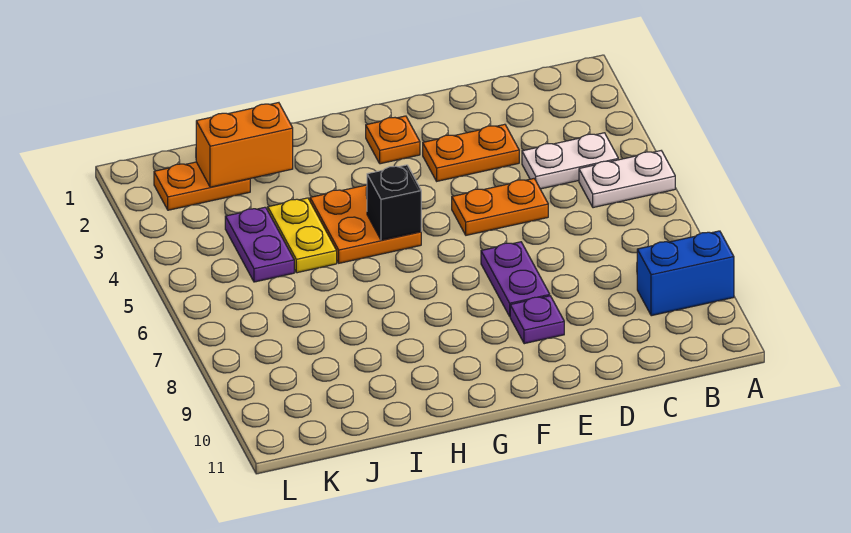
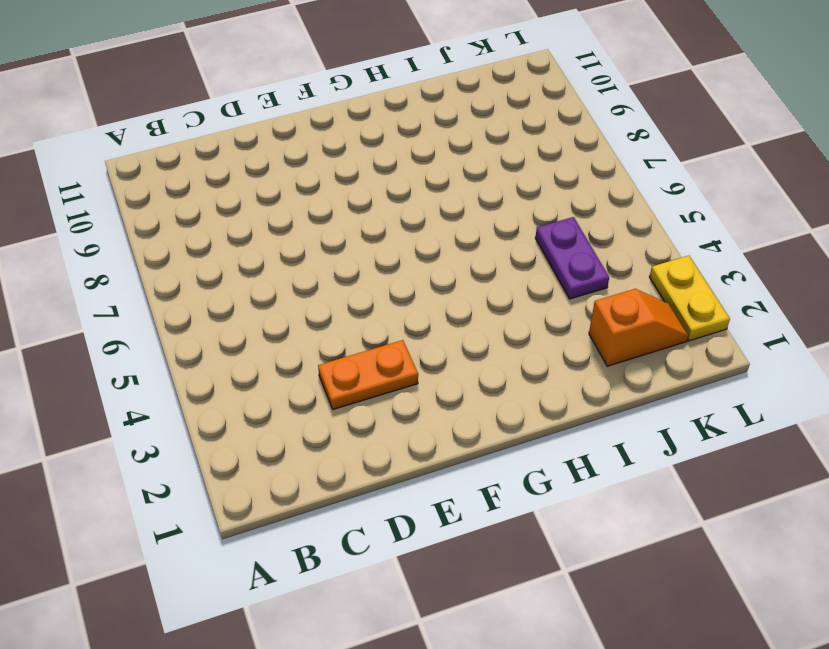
orange slope J2:K2 level 1 top J -> orange plate J2:K2 level 1
yellow plate L2:L3 level 1 -> yellow plate I4:I5 level 1
none -> white plate A5:B5 level 1
none -> blue brick A9:B9 level 1
none -> white plate B4:C4 level 1

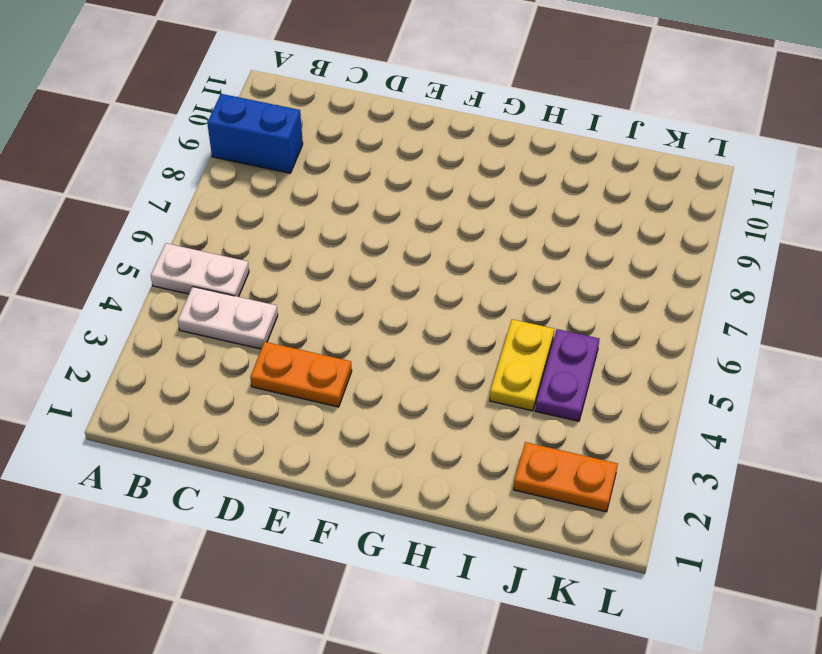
none -> orange plate D5:E5 level 1
none -> purple plate E7:E8 level 1
none -> purple plate E9 level 1

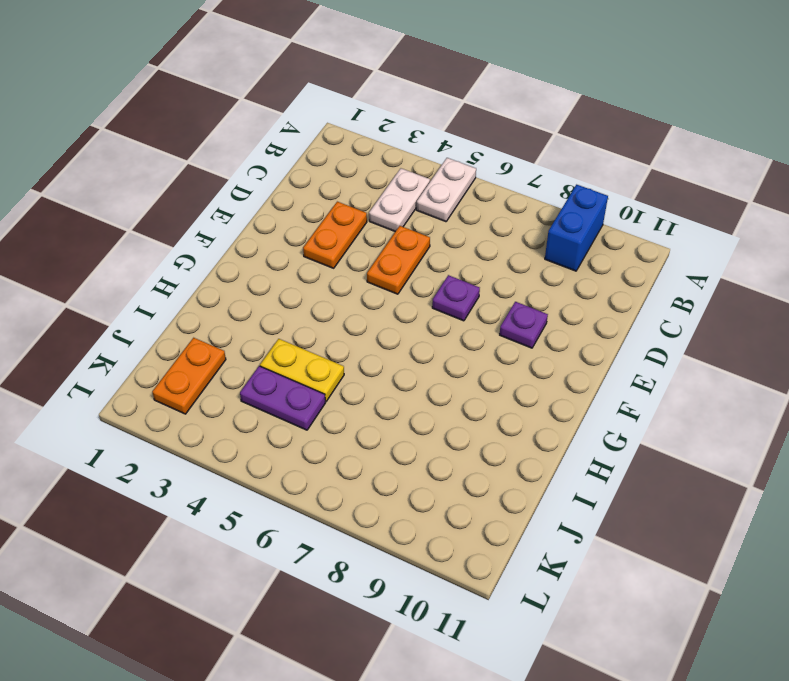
purple plate E7 level 1 -> purple plate E7:E8 level 1
none -> orange plate F2 level 1
none -> orange plate G4:H5 level 1
none -> black brick G5 level 2

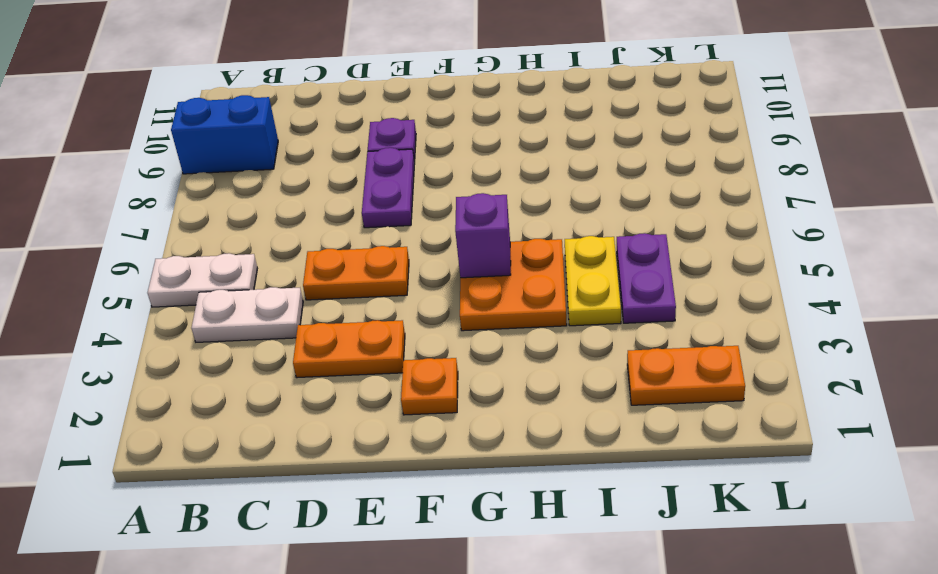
purple brick G5 level 2 -> black brick G5 level 2
none -> orange brick I2:J2 level 2

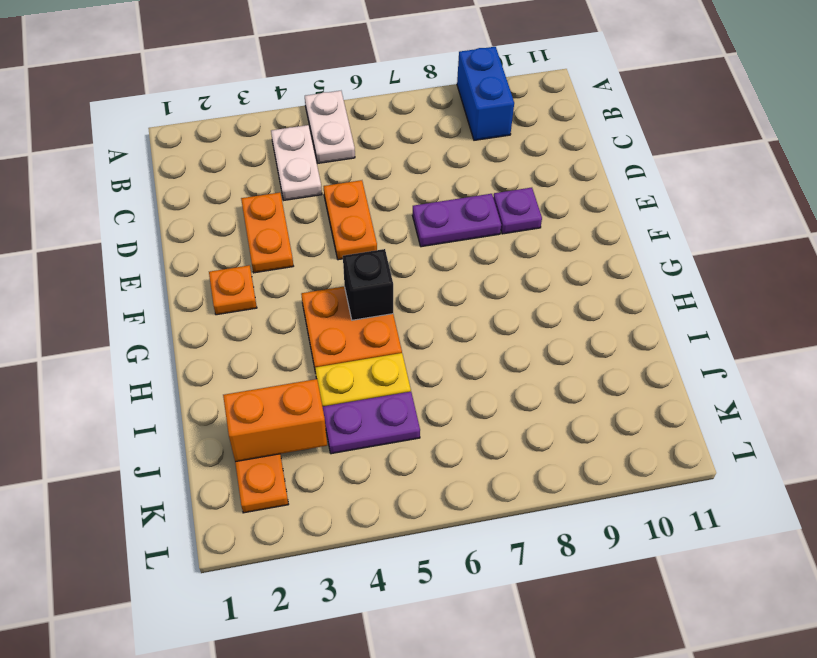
orange brick J2:J3 level 2 -> orange brick I2:J2 level 2

